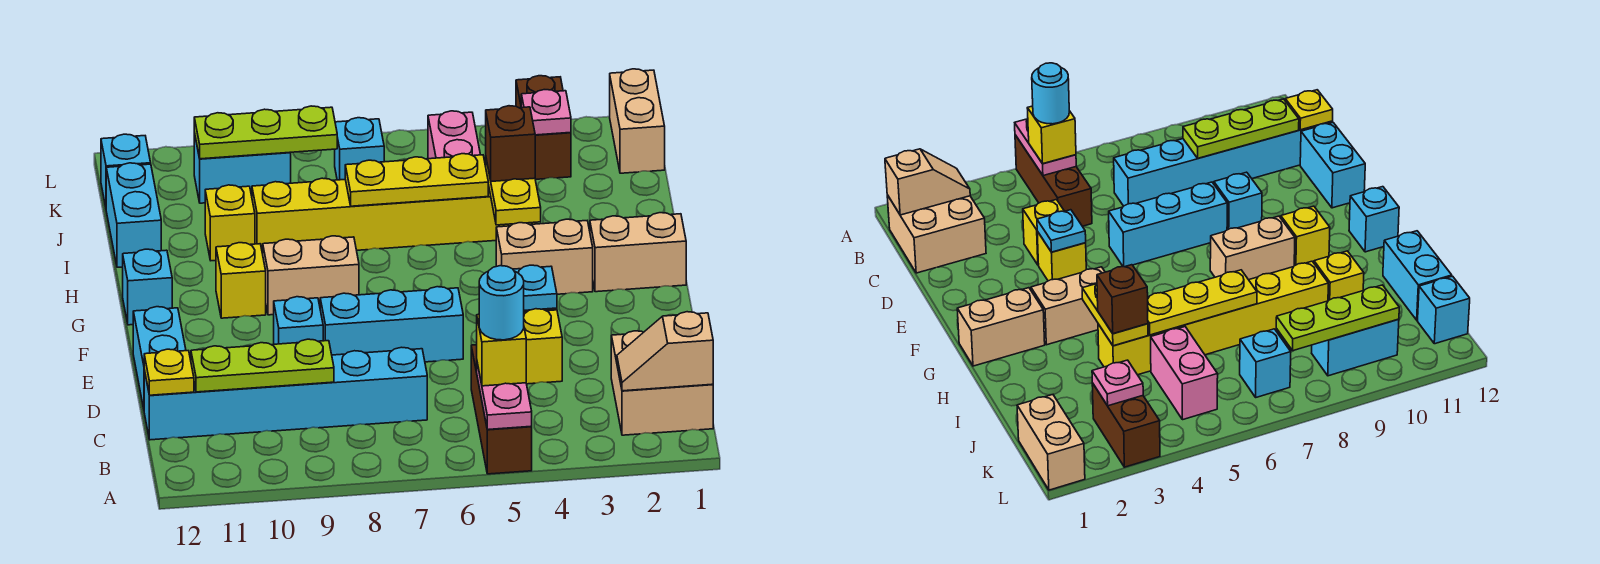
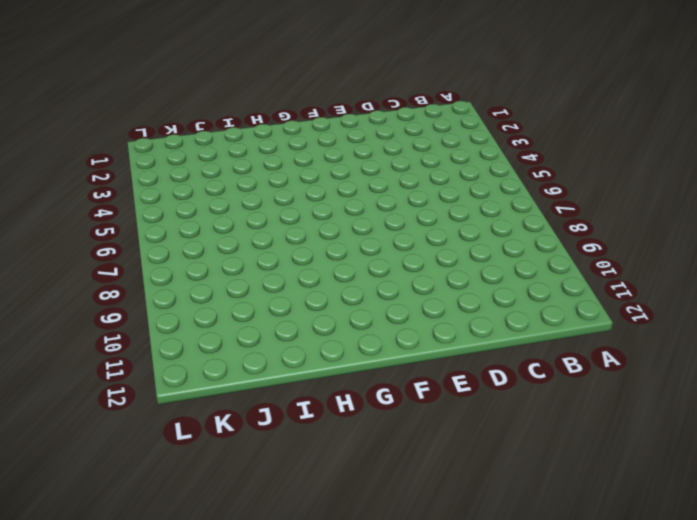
none -> brown brick A5:C5 level 1
none -> tan brick B1:C2 level 1
none -> cyan brick C7:C12 level 1
none -> yellow brick D4 level 1

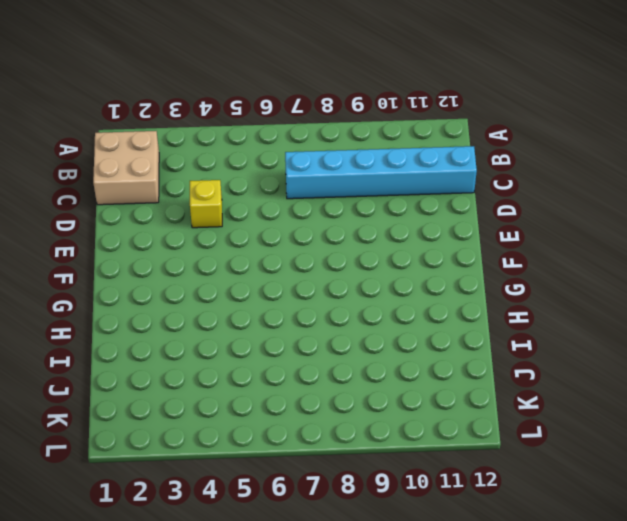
none -> brown brick A5:C5 level 1
none -> cyan brick D12:E12 level 1
none -> yellow brick E4 level 1
none -> cyan brick E6:E8 level 1

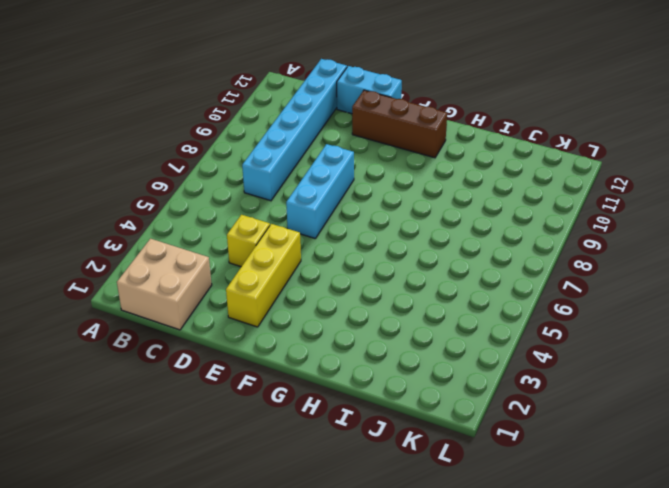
yellow brick E2:E4 level 1 -> yellow brick E4 level 1
brown brick E11:G11 level 1 -> brown brick A5:C5 level 1
none -> cyan brick E9 level 1
none -> tan brick G1:G2 level 1
none -> tan brick G3:G4 level 1
none -> tan brick G8:G9 level 1

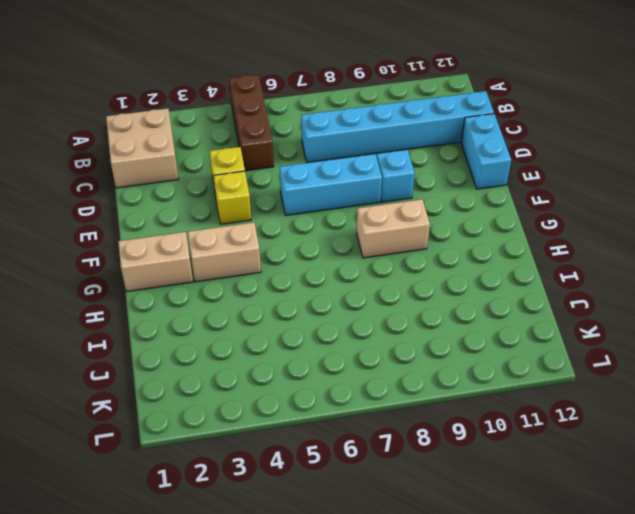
none -> yellow brick G10 level 1
none -> cyan brick G12 level 1
none -> yellow brick I4:I9 level 1
none -> yellow brick I10 level 1

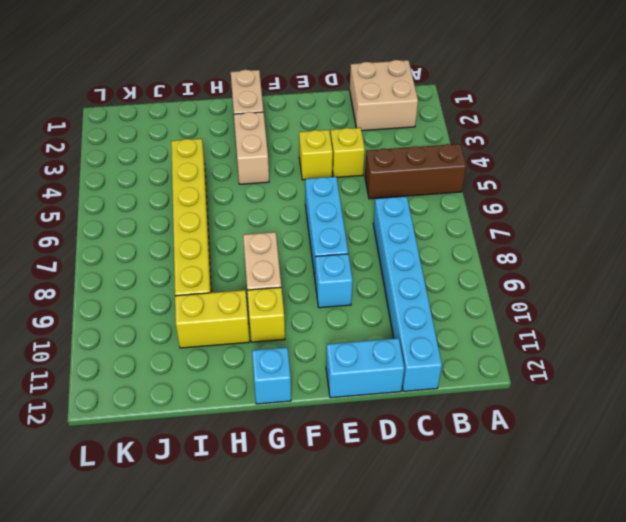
yellow brick H10:I10 level 1 -> yellow brick I10 level 1
none -> cyan brick I12:J12 level 1
none -> pink brick J5:K5 level 1
none -> tan brick K1:L1 level 1
none -> brown brick K3:L3 level 1

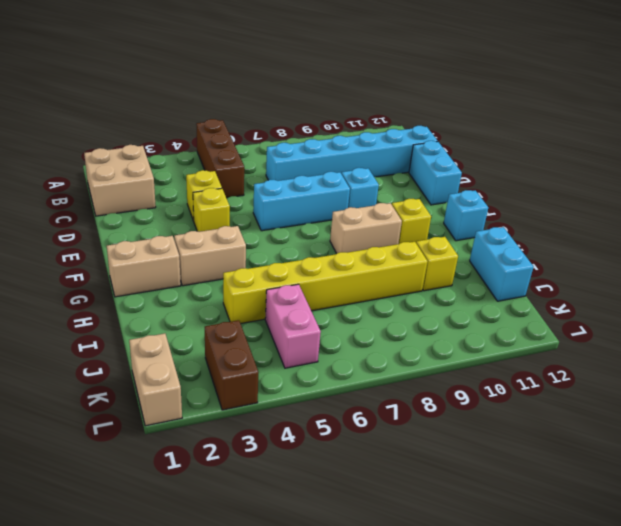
none -> cyan brick K7 level 1
none -> cyan brick K9:K10 level 1
none -> cyan brick K12 level 1
none -> pink plate A5:B5 level 2

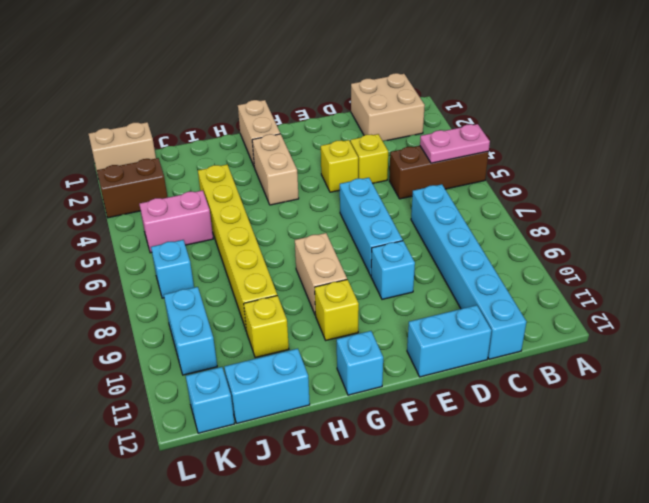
none -> tan slope B1:B2 level 2 top 1
none -> lime plate C9:C11 level 2
none -> yellow plate C12 level 2
none -> cyan plate E4 level 2

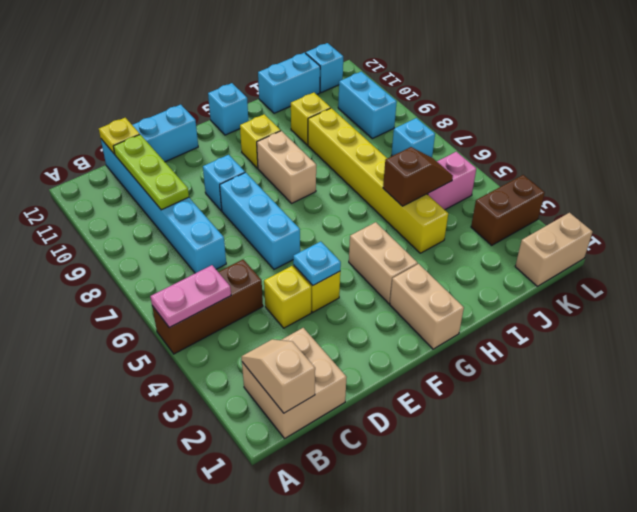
brown slope I5:J5 level 2 top I -> yellow plate I5:I7 level 2
none -> yellow plate H4:I4 level 2
none -> pink plate K3 level 2
none -> lime plate K8:K10 level 2
none -> yellow brick B5 level 3

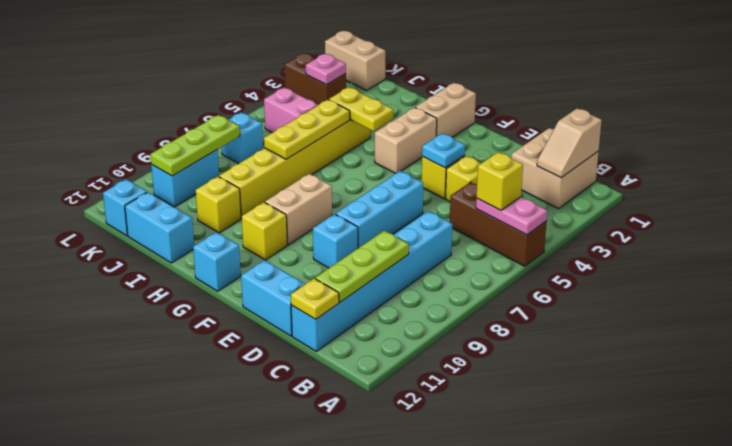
none -> brown brick I4 level 3
none -> cyan round brick B5 level 4

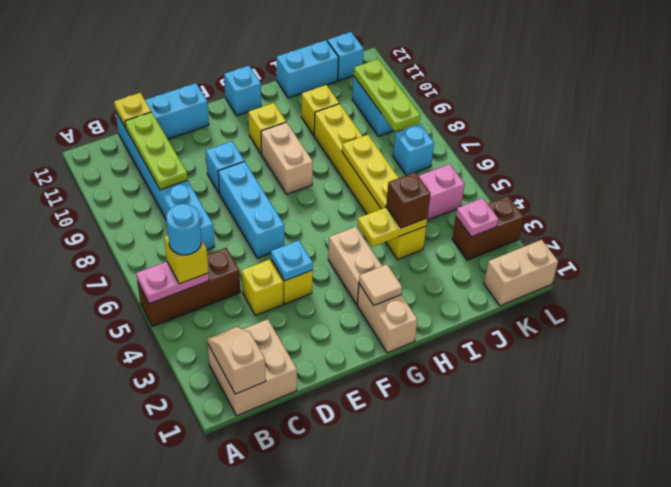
tan tile G2 level 2 -> none

